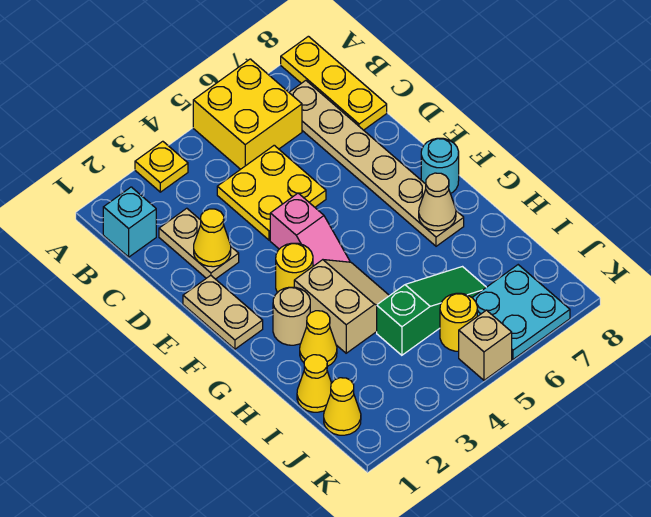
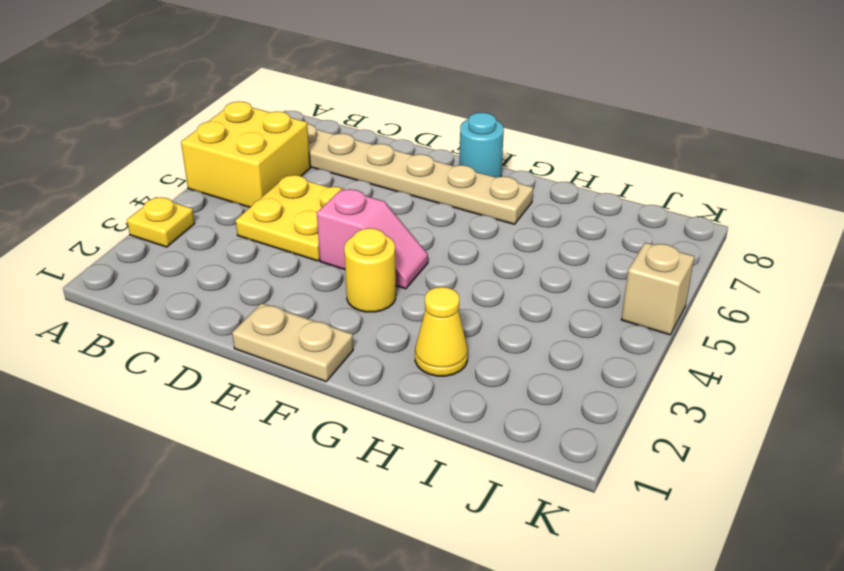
none -> yellow plate A8:C8 level 1
none -> cyan brick B1 level 1
none -> tan plate C2:D2 level 1

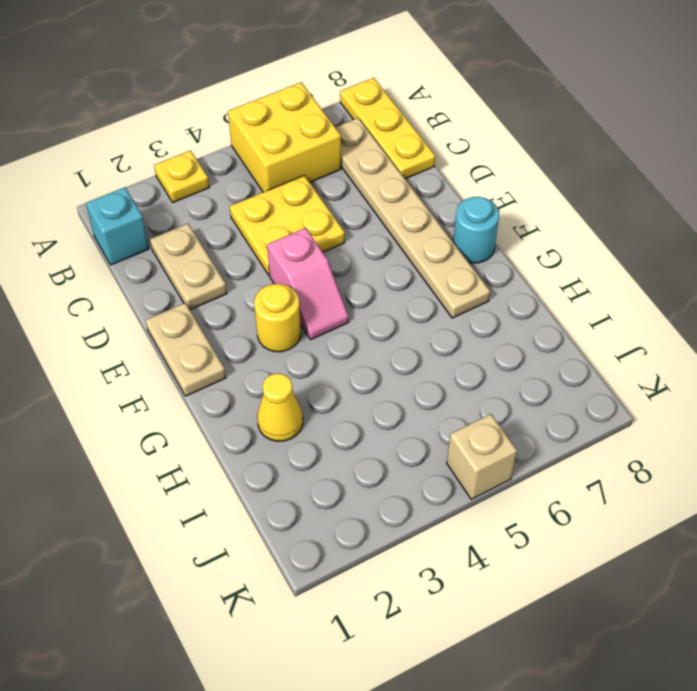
none -> tan round brick G2 level 1
none -> tan slope G3:H4 level 1 top 3
none -> yellow cone I1 level 1

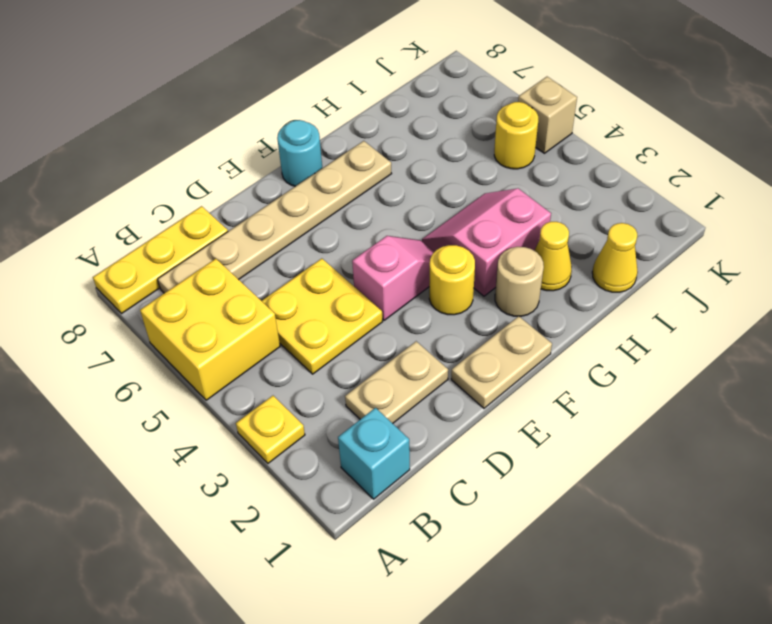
pink slope G3:H4 level 1 top 3 -> tan slope G3:H4 level 1 top 3
none -> green slope I4:I6 level 1 top 4
none -> yellow cone J1 level 1
none -> cyan plate J6:K7 level 1

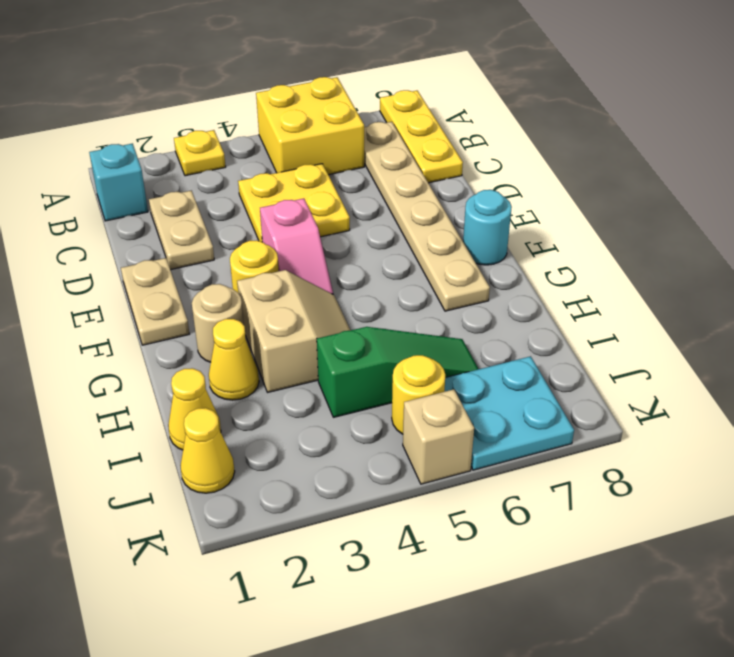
none -> yellow cone D2 level 2
none -> tan cone G7 level 2

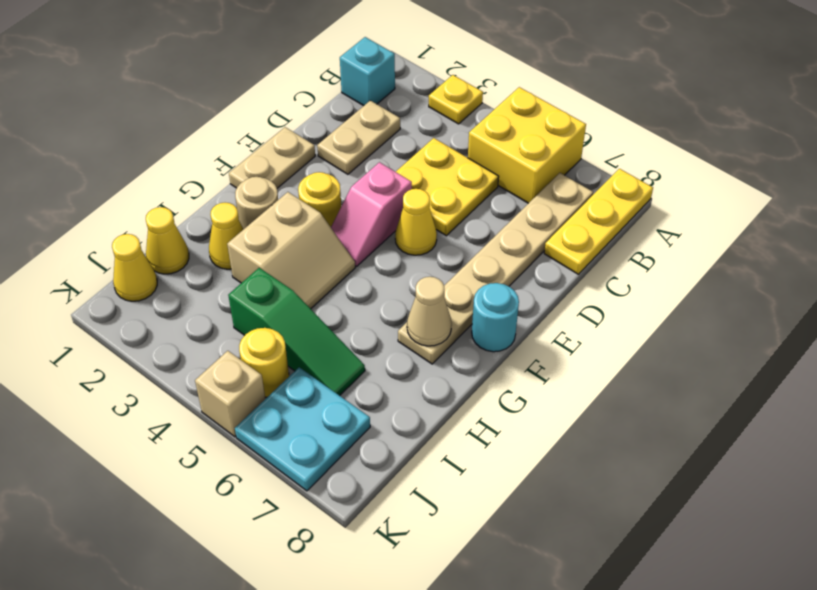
yellow cone E5 level 1 -> yellow cone D2 level 2

